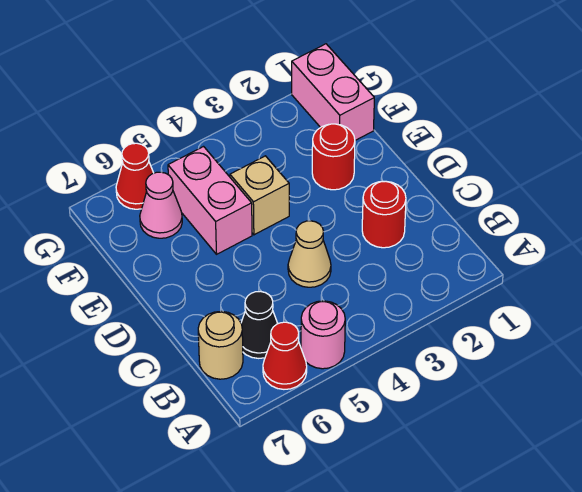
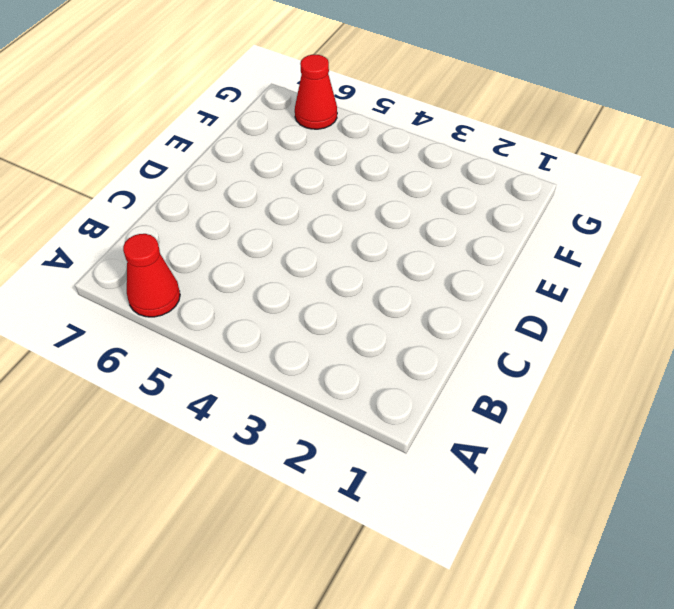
none -> pink round brick A5 level 1
none -> black cone B6 level 1
none -> tan round brick B7 level 1

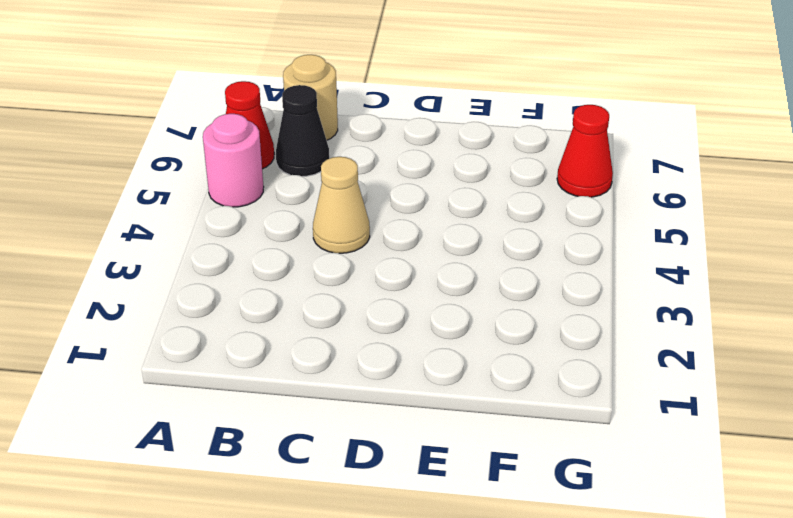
none -> red round brick C2 level 1
none -> red round brick E2 level 1
none -> tan brick E4 level 1

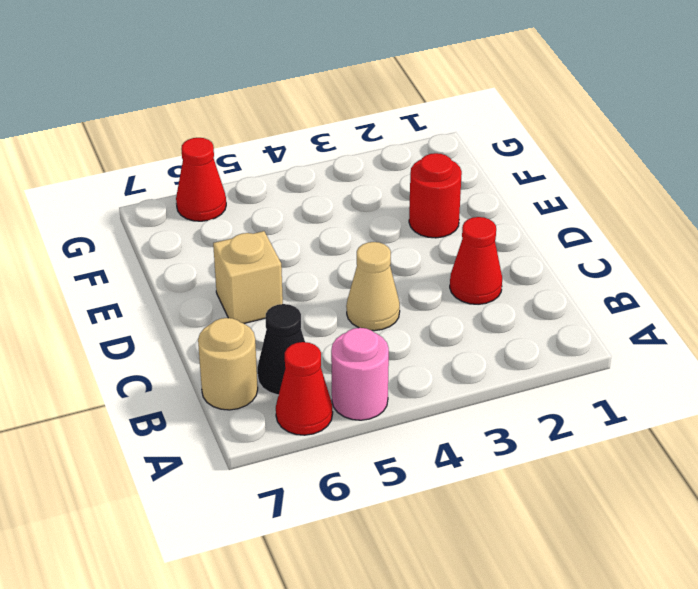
red cone C2 level 1 -> red round brick C2 level 1
tan brick D6 level 1 -> tan brick E4 level 1
none -> pink brick E5:F5 level 1
none -> pink brick F1:G1 level 1
none -> pink cone F6 level 1

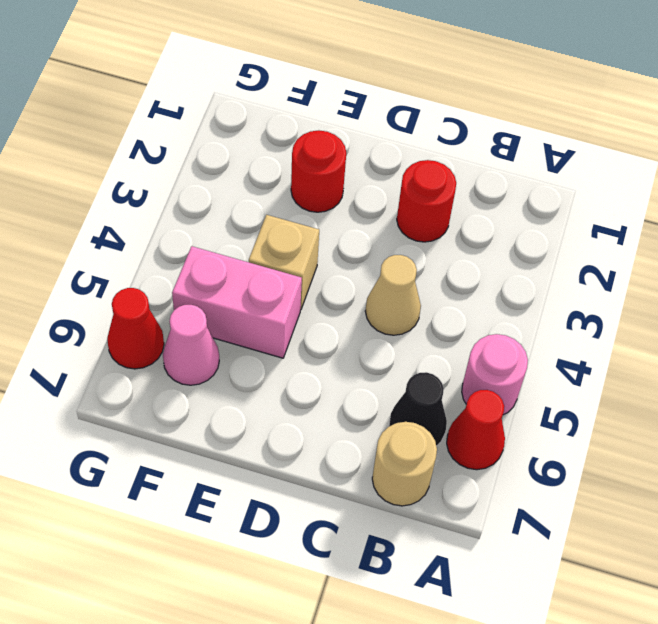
none -> pink brick F1:G1 level 1

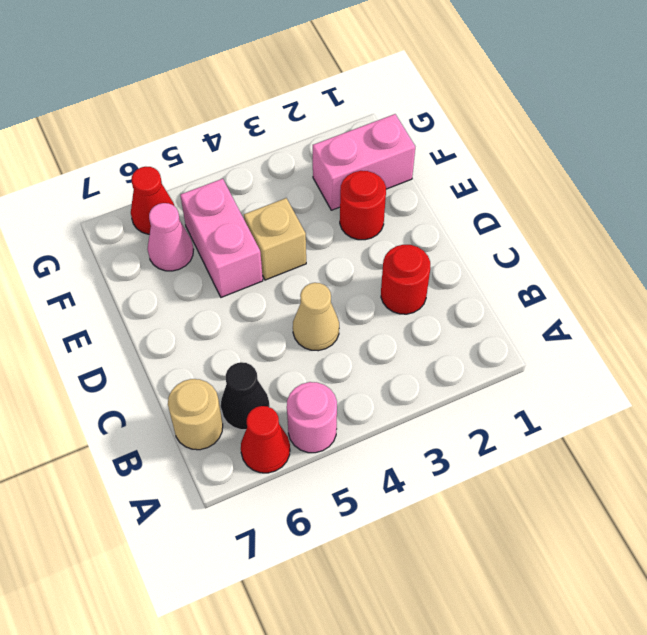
pink brick F1:F2 level 1 -> pink brick F1:G1 level 1

